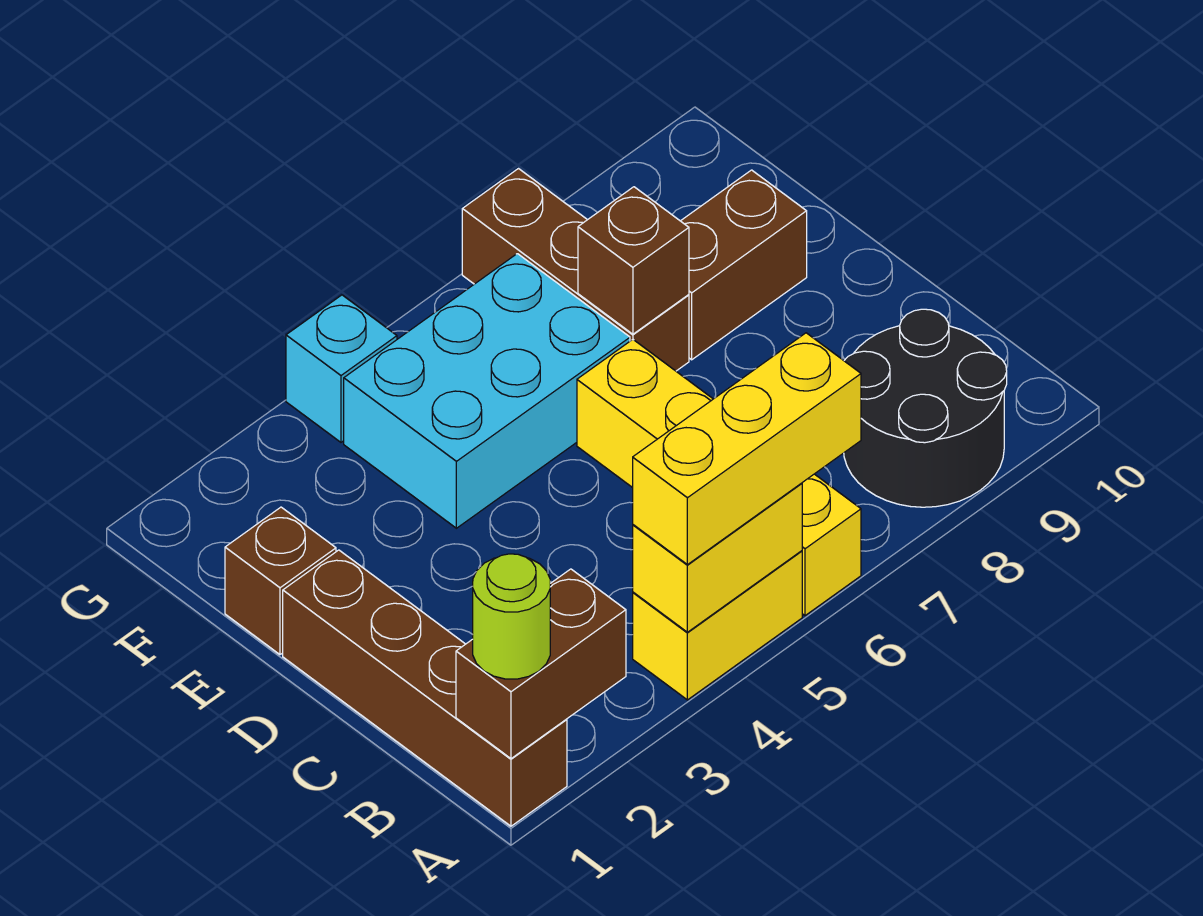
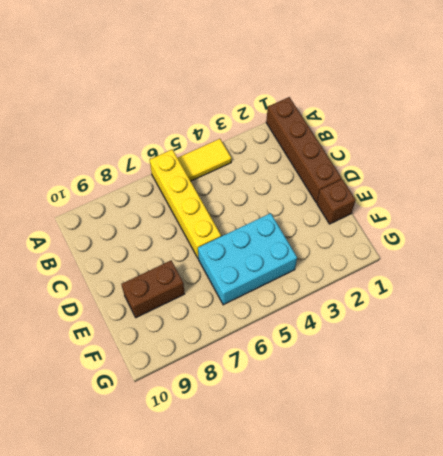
yellow tile A4:A5 level 1 -> yellow brick A4:A5 level 1
none -> black round brick A8:B9 level 1
none -> brown brick E7:G7 level 1
none -> cyan brick G4 level 1

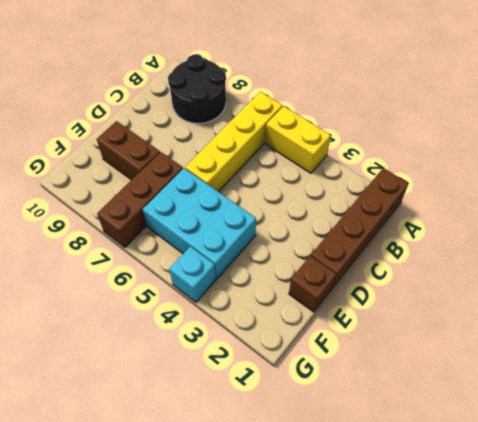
none -> brown brick A1:A2 level 2
none -> yellow brick A4:A5 level 2
none -> brown brick E7 level 2

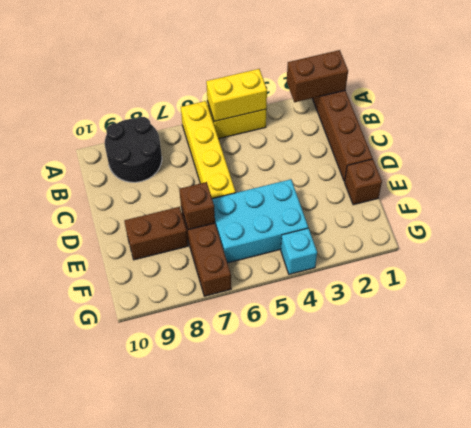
none -> lime round brick A1 level 3
none -> yellow brick A4:A6 level 3

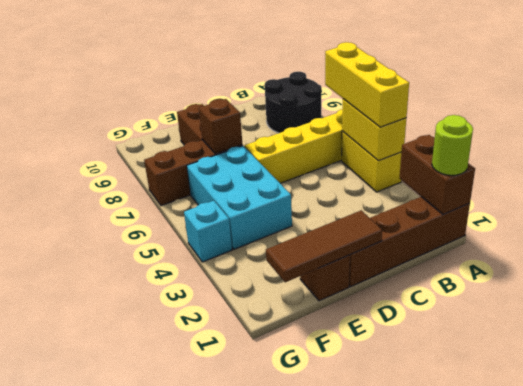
brown tile D1:F1 level 2 -> none

